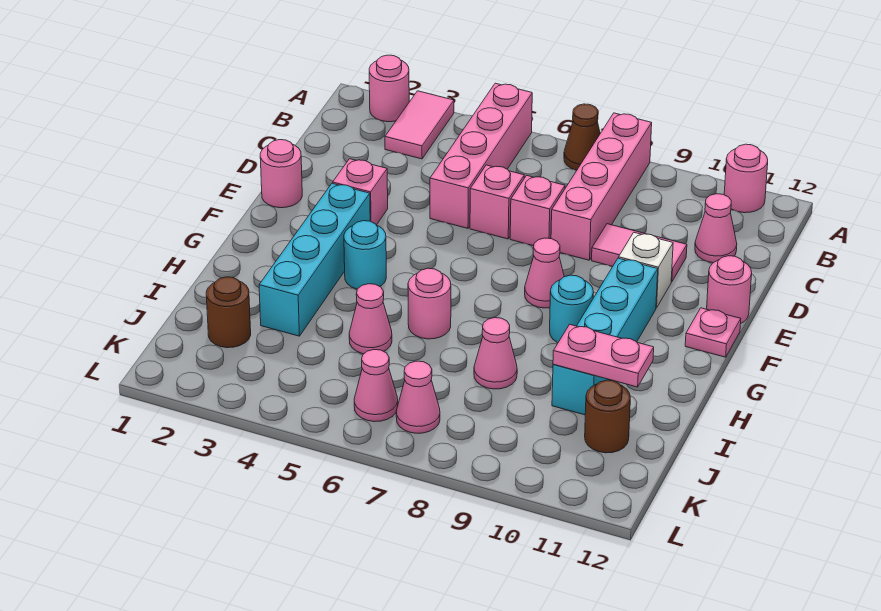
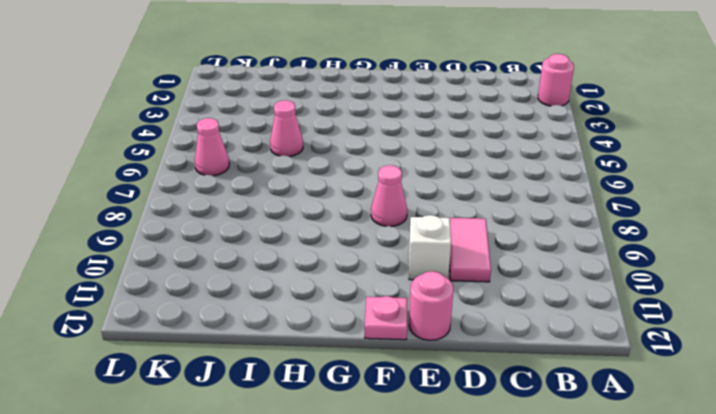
none -> pink tile A3:B3 level 1
none -> pink brick A5:D5 level 1
none -> brown cone A7 level 1

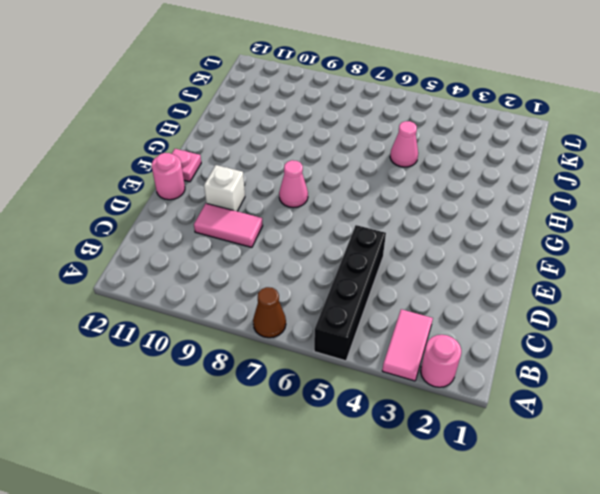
black brick A5:D5 level 1 -> pink brick A5:D5 level 1
none -> pink brick A8:D8 level 1
none -> pink round brick A11 level 1
none -> pink cone C11 level 1

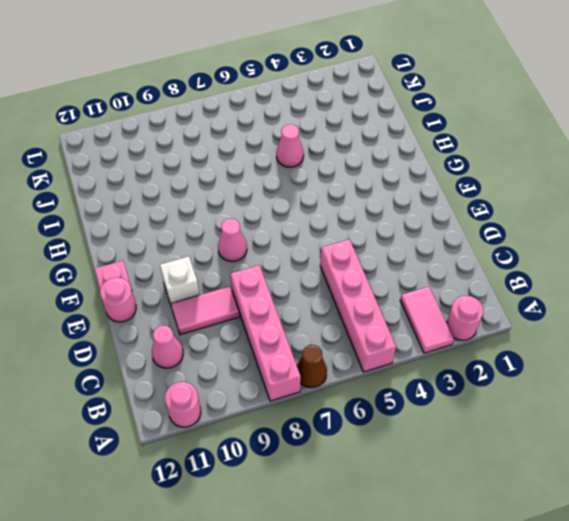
none -> pink brick D6 level 1
none -> pink brick D7 level 1
none -> pink round brick E1 level 1

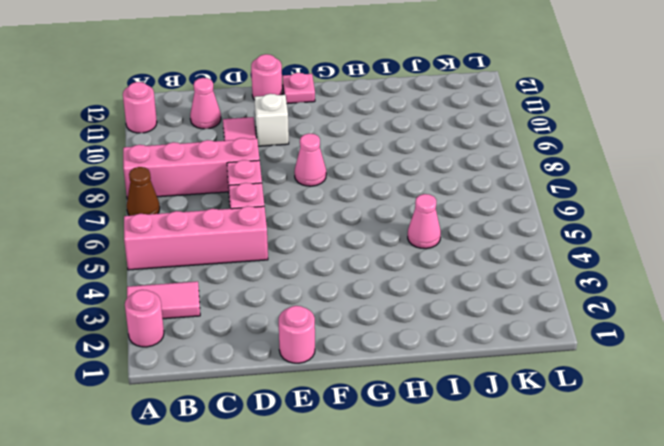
none -> pink brick E3 level 1
none -> cyan brick F3:I3 level 1
none -> cyan brick F10:I10 level 1

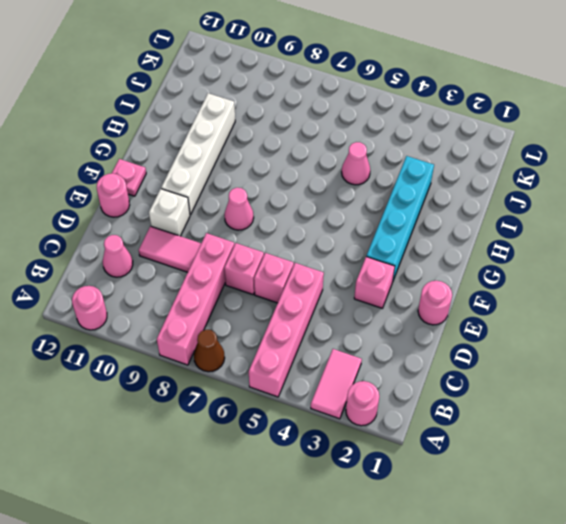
white brick F10:I10 level 1 -> cyan brick F10:I10 level 1
none -> cyan round brick G4 level 1
none -> cyan round brick G9 level 1
none -> pink round brick H6 level 1

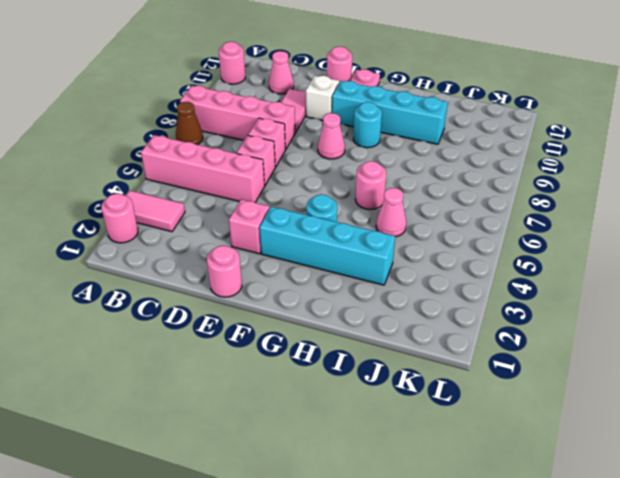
none -> pink cone I8 level 1
none -> brown round brick J2 level 1
none -> brown round brick J11 level 1

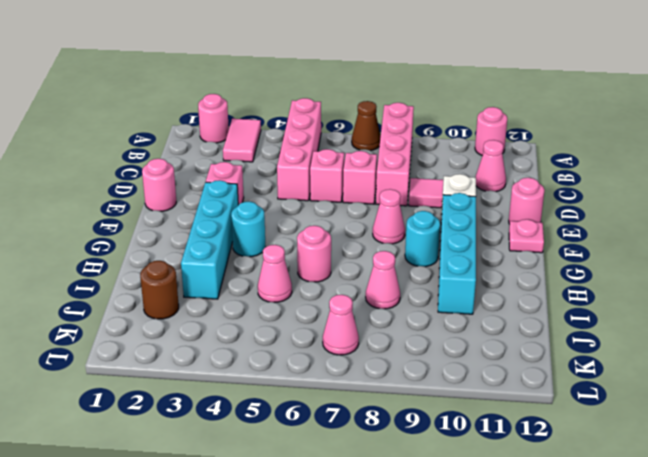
none -> brown round brick J11 level 1
none -> pink cone K6 level 1
none -> pink plate I10:I11 level 2

